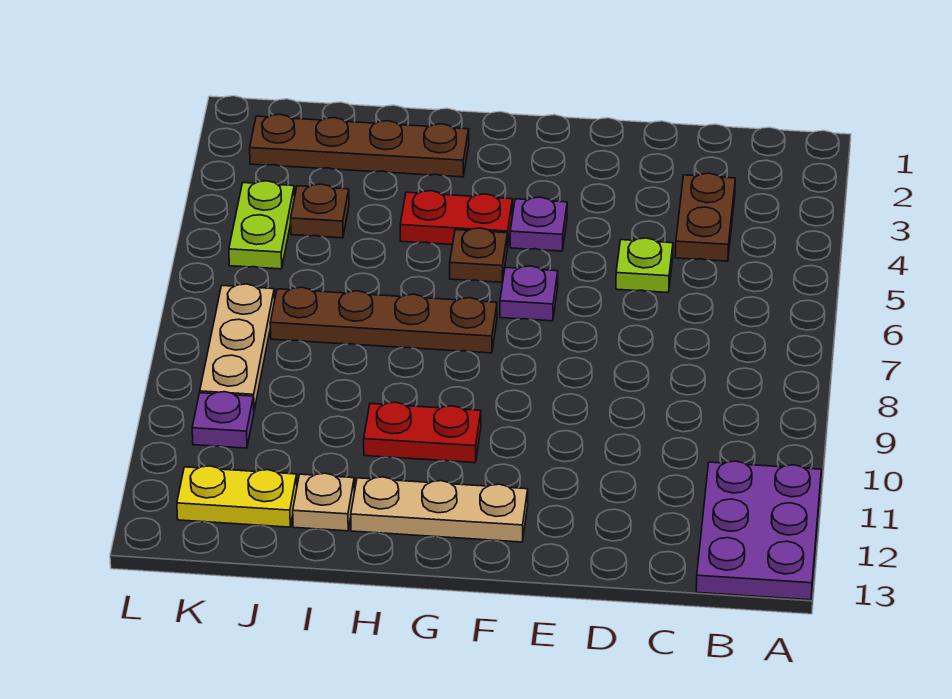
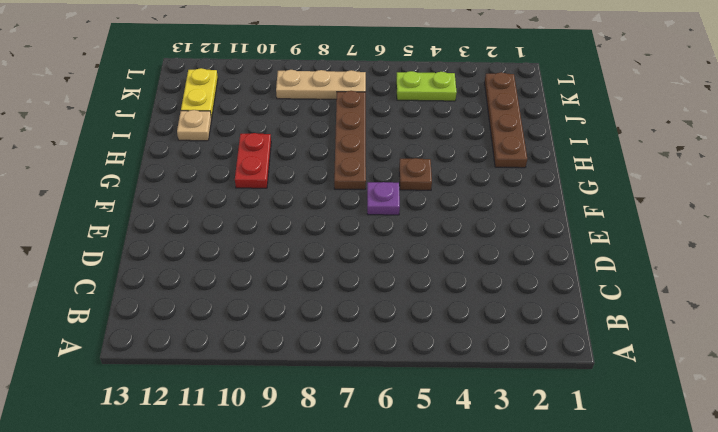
none -> purple plate A11:B13 level 1
none -> brown plate C3:C4 level 1
none -> lime plate D5 level 1

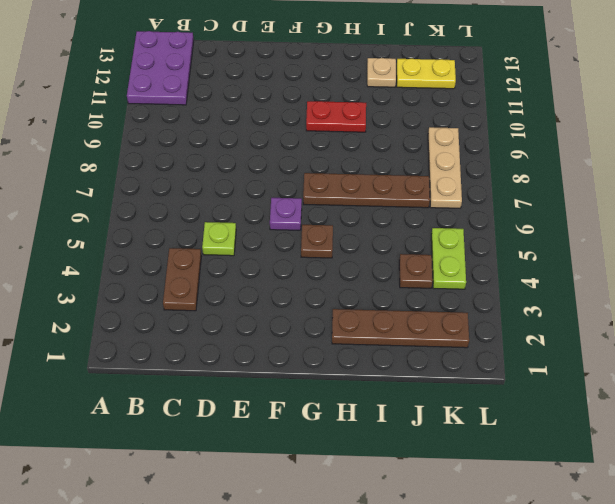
none -> purple plate F4 level 1
none -> tan plate F12:H12 level 1
none -> red plate G4:H4 level 1

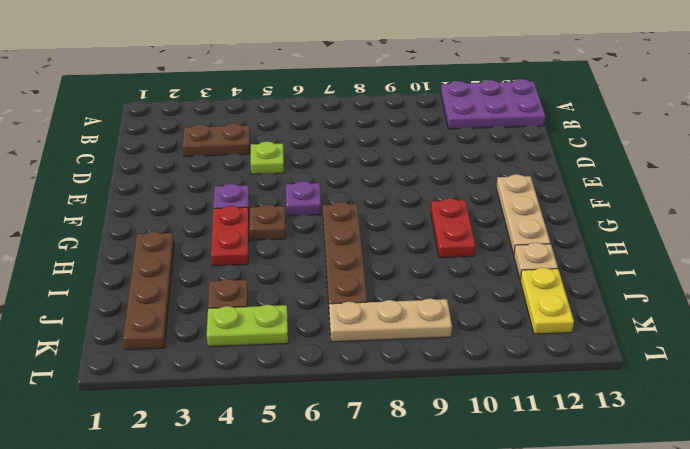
none -> purple plate K10 level 1

